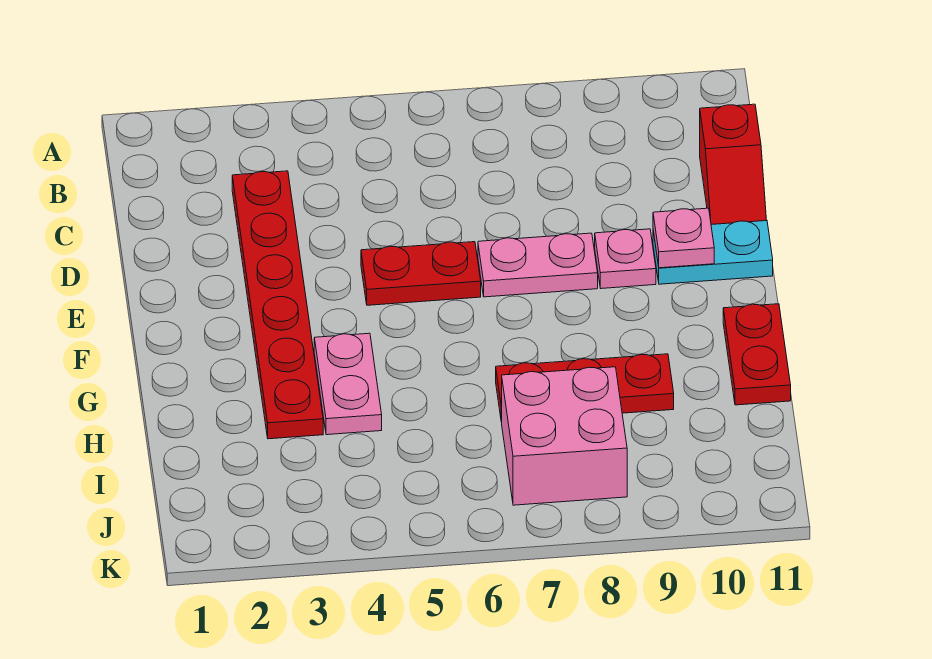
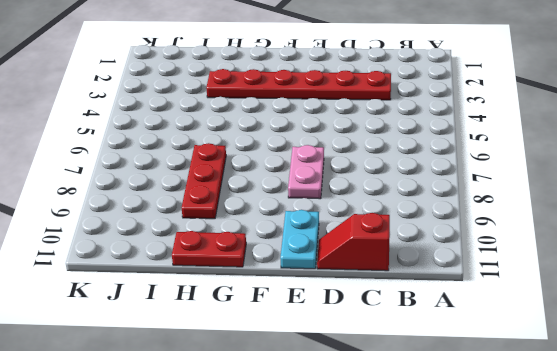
none -> red plate E5:E6 level 1
none -> pink plate E9 level 1

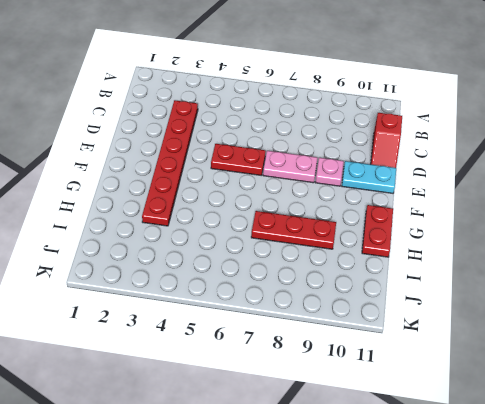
none -> pink plate G4:H4 level 1
none -> pink brick I7:J8 level 1

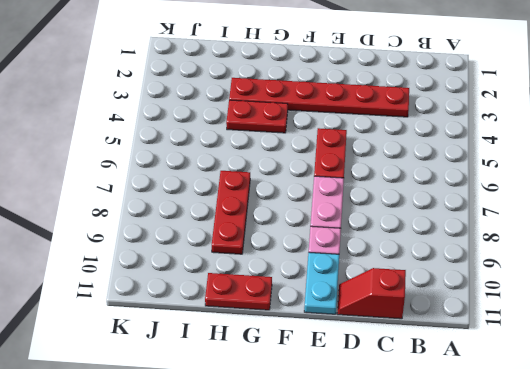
red plate G4:H4 level 1 -> pink plate G4:H4 level 1
none -> pink brick I7:J8 level 1
none -> pink plate E10 level 2

